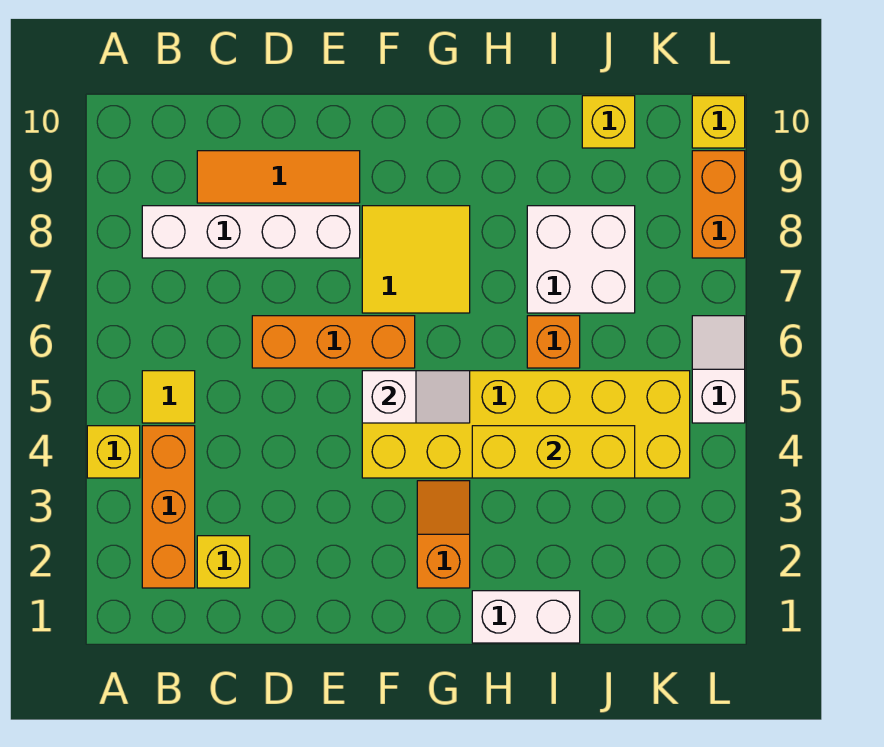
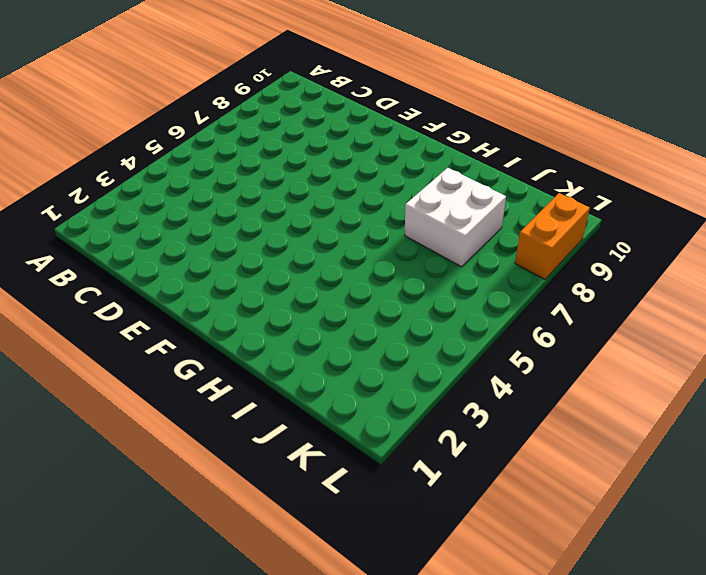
none -> yellow brick A4 level 1
none -> orange brick B2:B4 level 1
none -> yellow tile B5 level 1

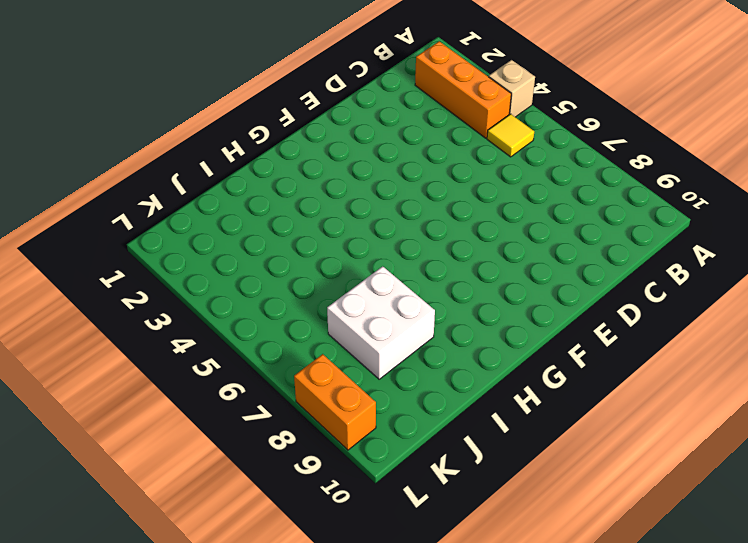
tan brick A4 level 1 -> yellow brick A4 level 1
none -> white brick B8:E8 level 1
none -> yellow brick C2 level 1
none -> orange tile C9:E9 level 1

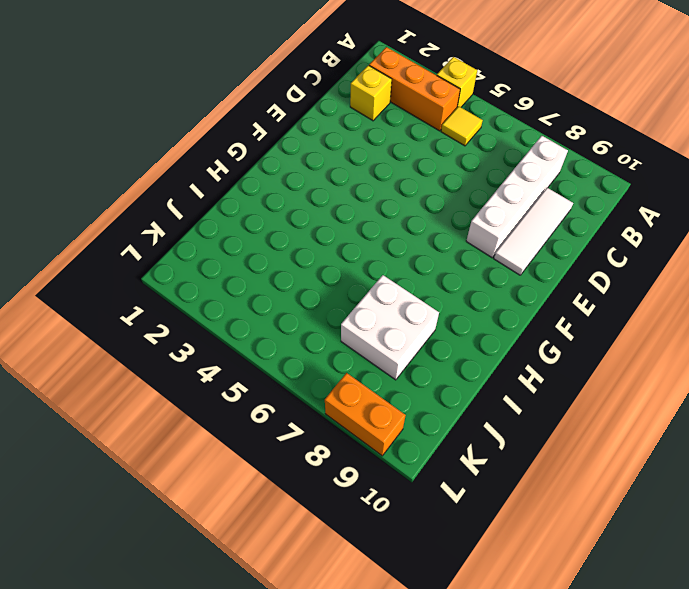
white tile C9:E9 level 1 -> orange tile C9:E9 level 1
none -> orange brick D6:F6 level 1
none -> yellow brick F4:K5 level 1
none -> yellow tile F7:G8 level 1

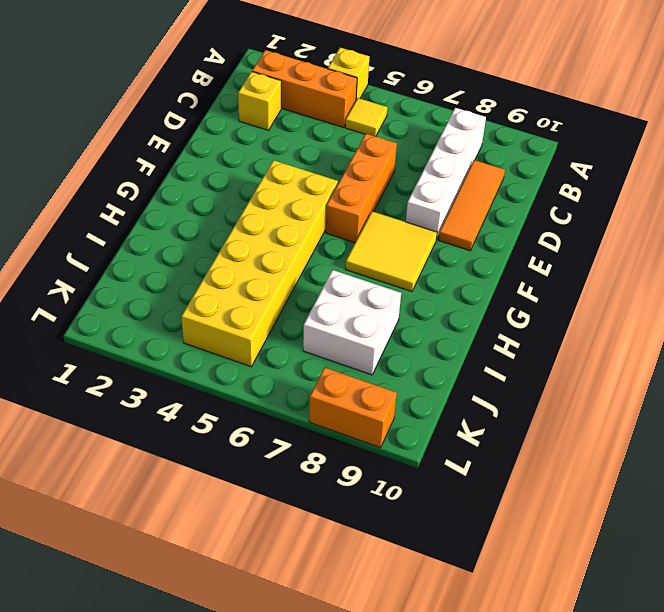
none -> orange slope G2:G3 level 1 top 2
none -> white brick H1:I1 level 1
none -> orange brick I6 level 1

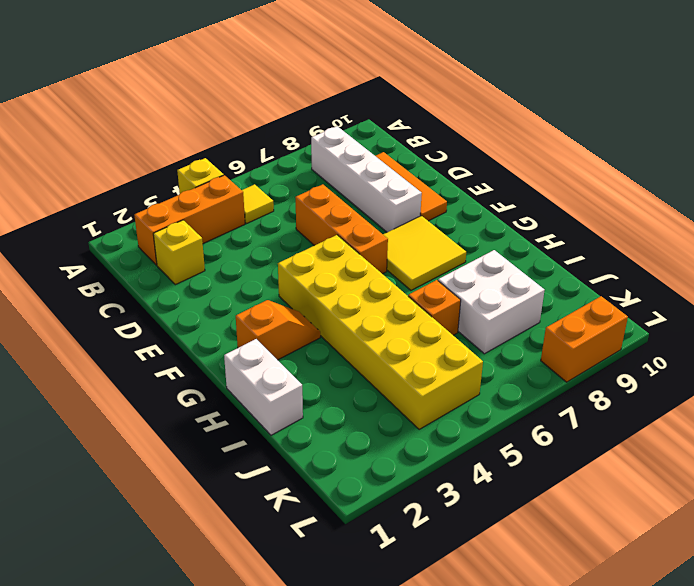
none -> yellow brick J10 level 1
none -> white slope L5:L6 level 1 top 5
none -> yellow brick L10 level 1

